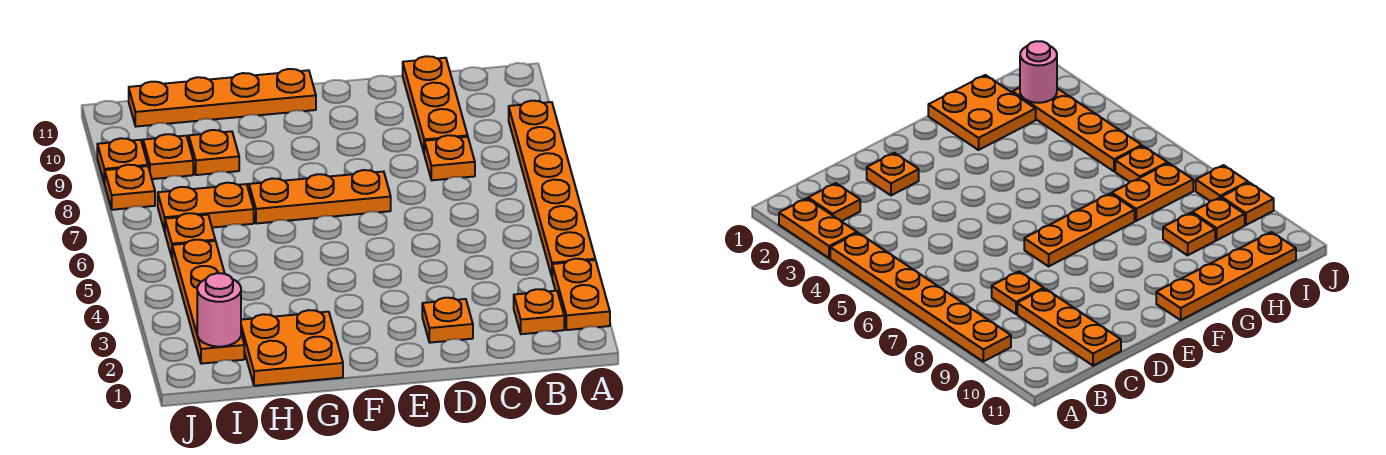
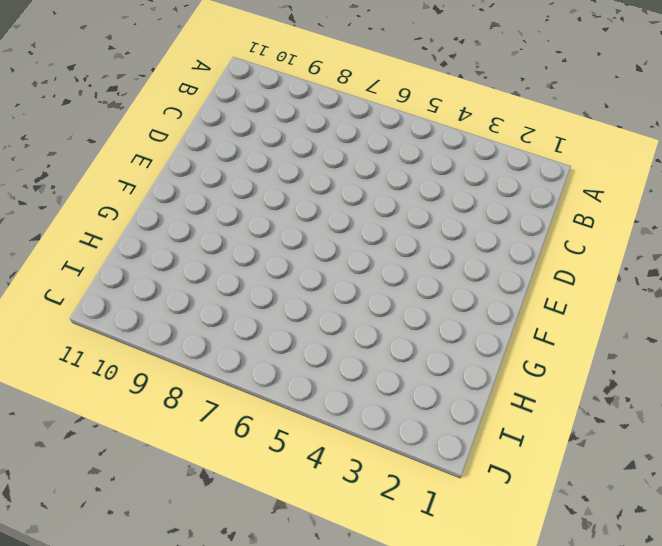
none -> orange plate A2:A3 level 1
none -> orange plate A4:A9 level 1
none -> orange plate B2 level 1

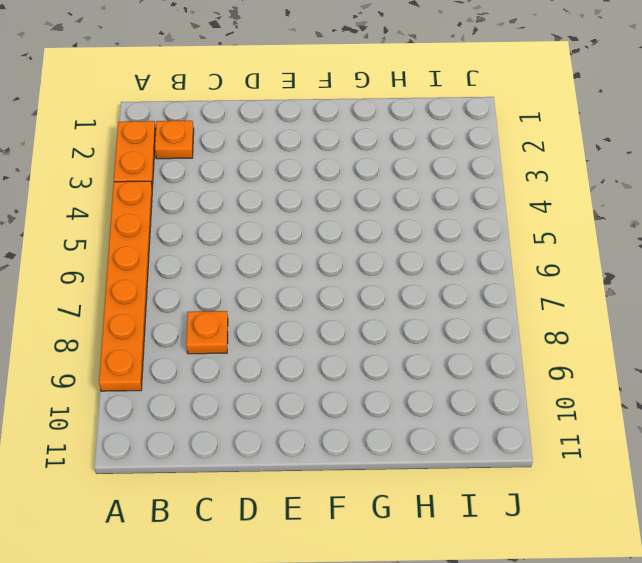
none -> orange plate C9:C11 level 1
none -> orange plate D2 level 1
none -> orange plate E7:G7 level 1

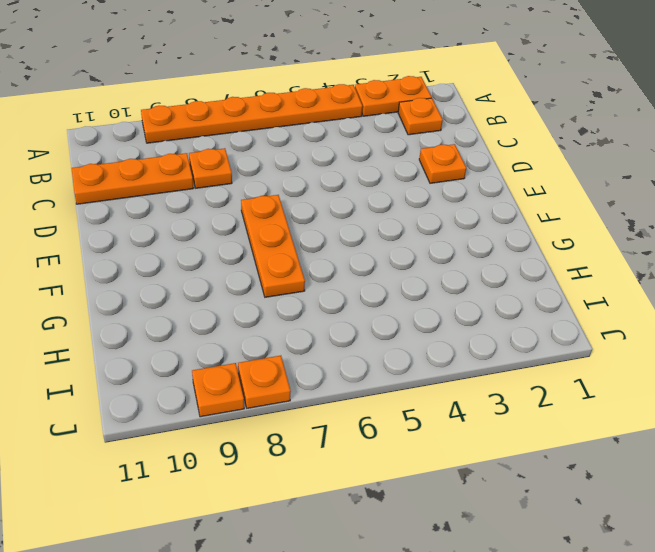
none -> orange plate F11:I11 level 1
none -> orange plate G1:H2 level 1
none -> orange plate H7:I7 level 1

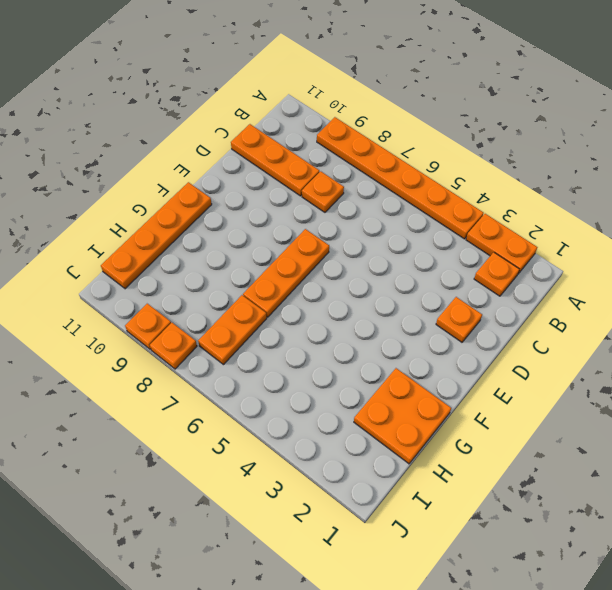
none -> orange plate H9 level 1
none -> orange plate I2:I5 level 1
none -> orange plate I6 level 1

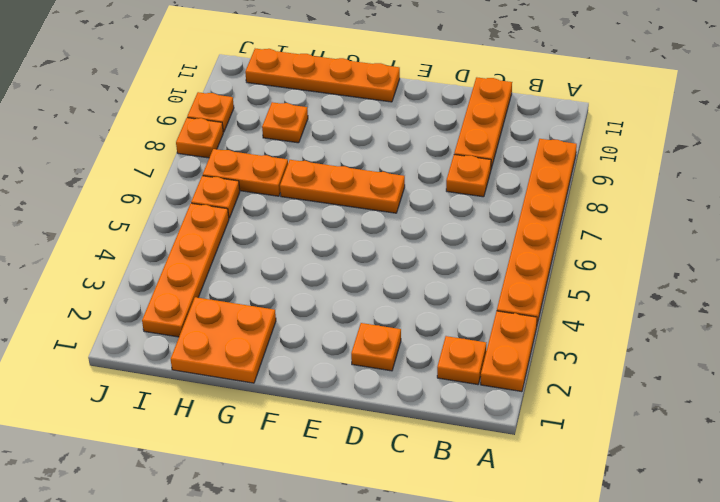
none -> orange plate I9 level 1
none -> pink round brick I2 level 2

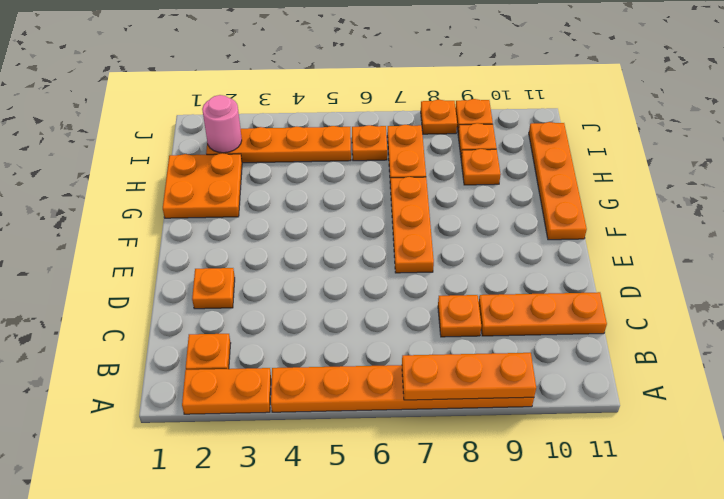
orange plate A7:A9 level 2 -> none

